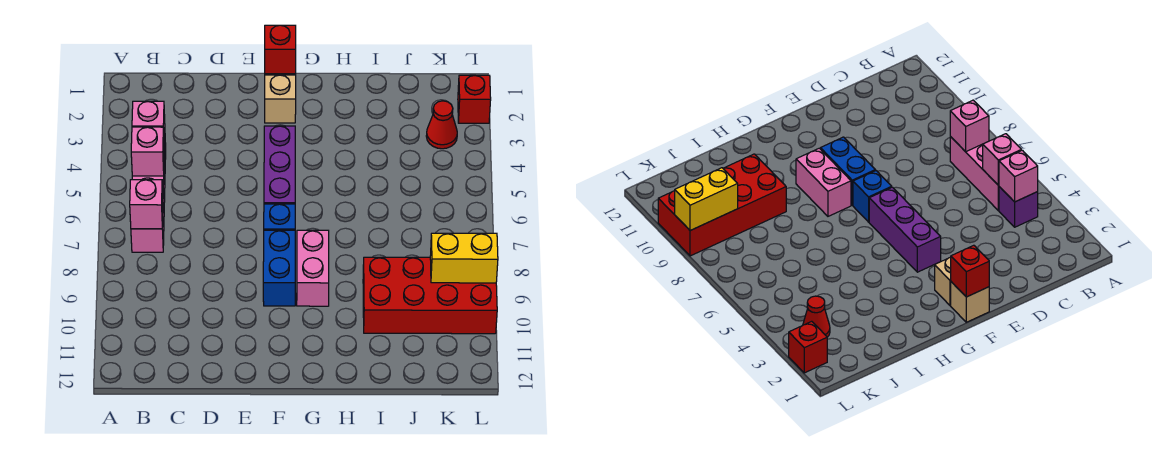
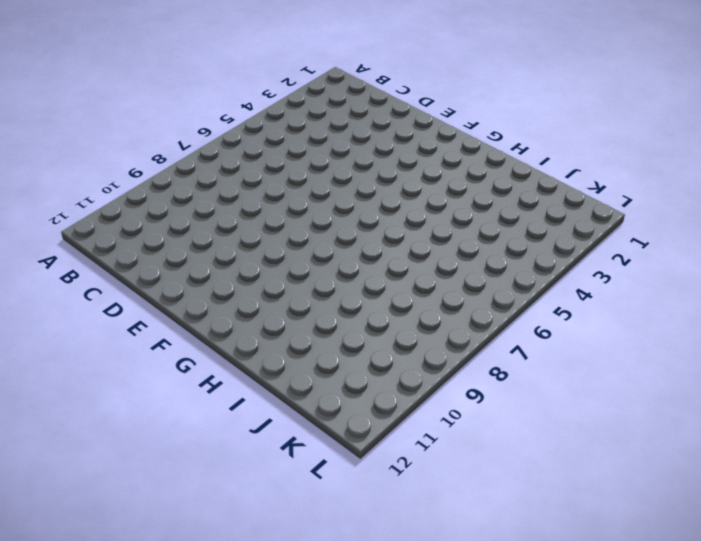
none -> purple brick B4 level 1
none -> pink brick B5:B7 level 1
none -> tan brick F1 level 1

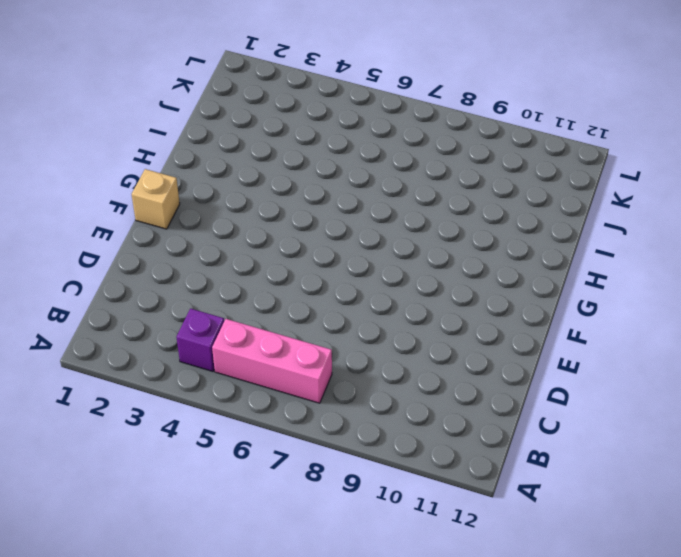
none -> tan brick F2 level 1
none -> purple brick F4:F6 level 1
none -> blue brick F7 level 1

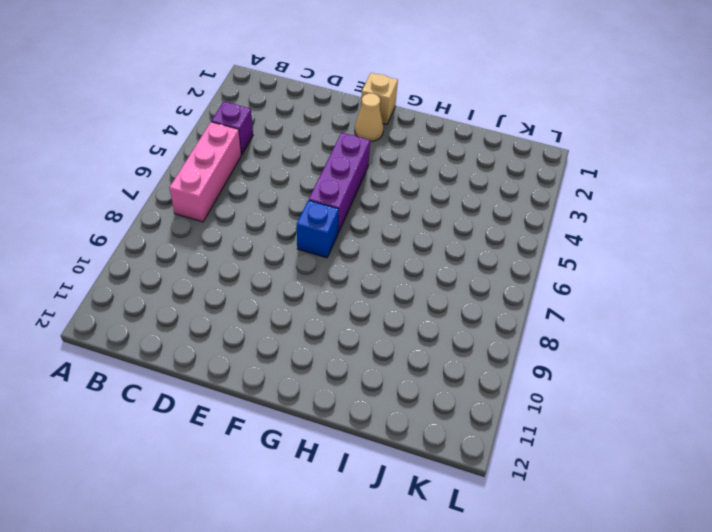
tan cone F2 level 1 -> tan brick F2 level 1
none -> blue brick F8:F9 level 1
none -> pink brick G8:G9 level 1
none -> red brick I9:L10 level 1

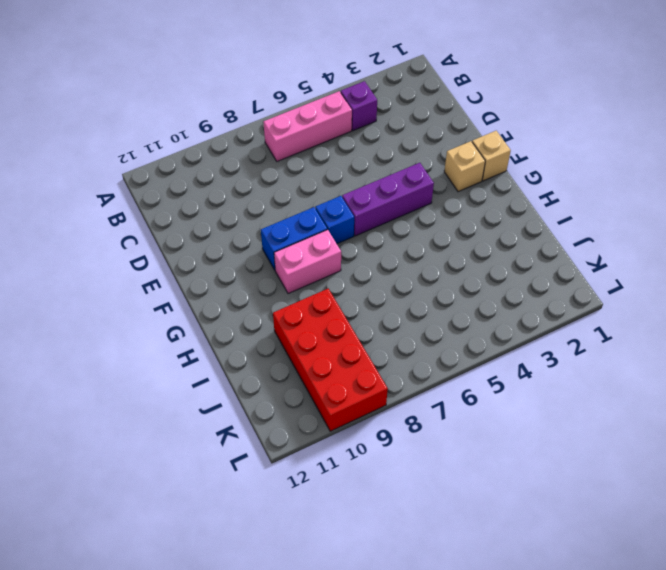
none -> red cone K3 level 1
none -> red brick L2 level 1
none -> pink brick B4 level 2

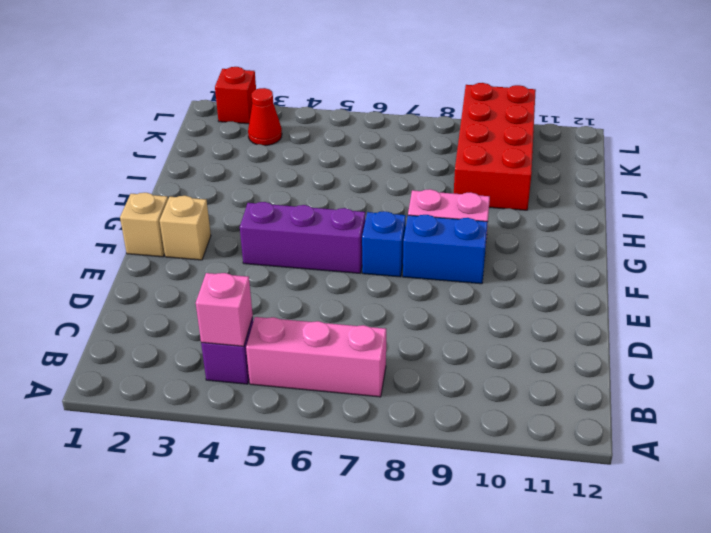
none -> pink brick B5 level 2
none -> pink brick B7 level 2
none -> red brick F1 level 2

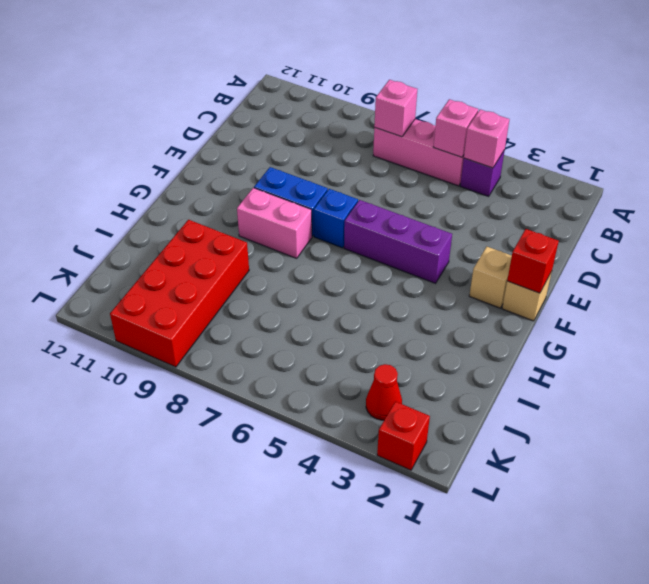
none -> yellow brick K9:L9 level 2

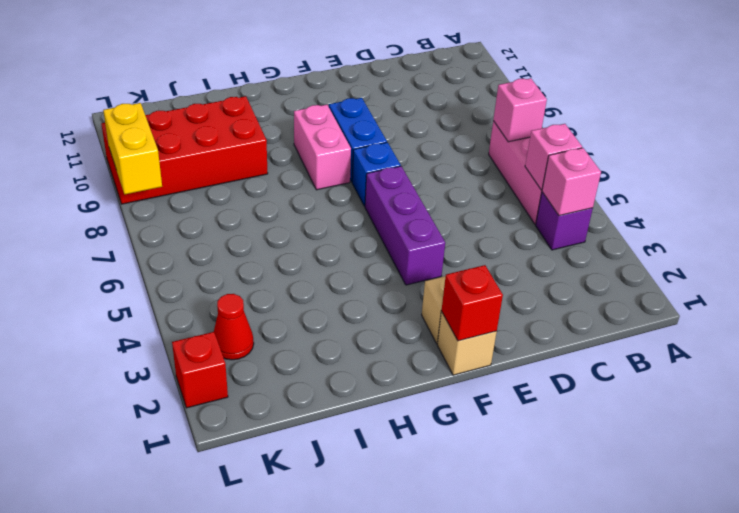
yellow brick L8:L9 level 2 -> yellow brick K9:L9 level 2

